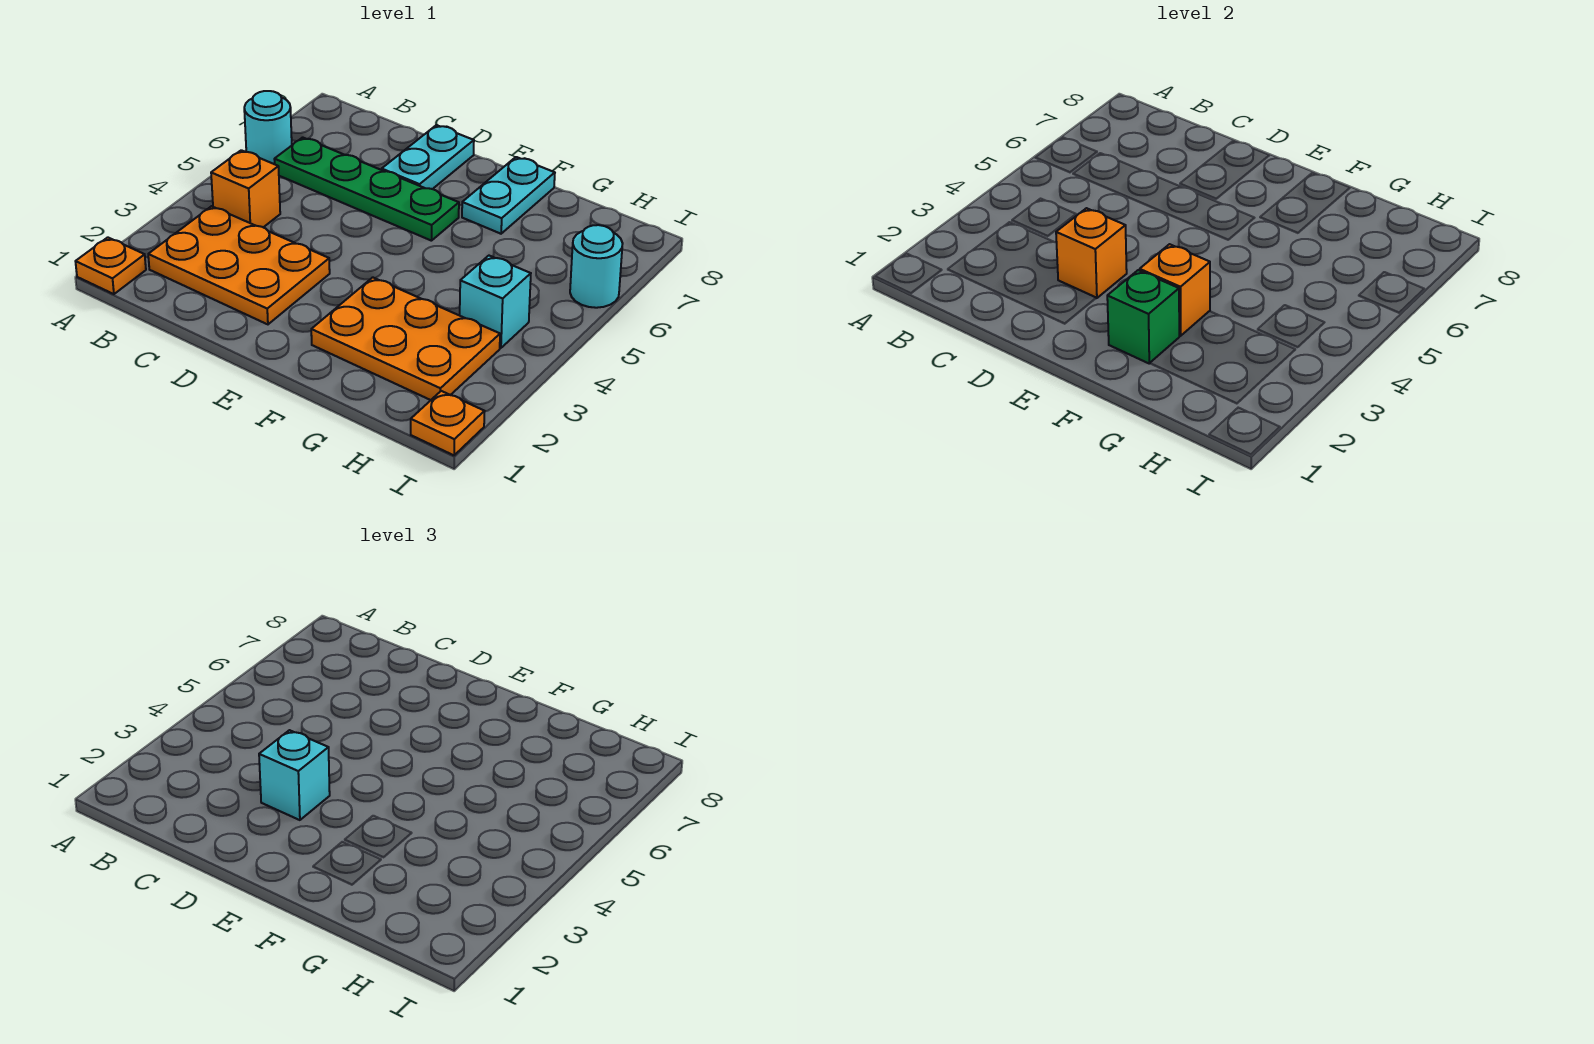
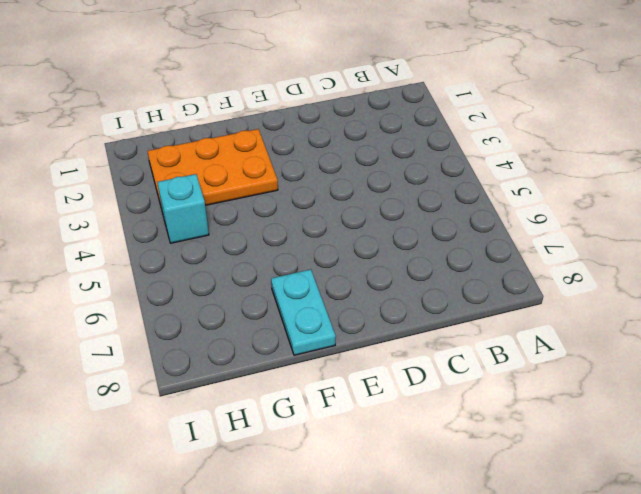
none -> orange plate A1 level 1
none -> cyan round brick A6 level 1
none -> orange plate B2:D3 level 1

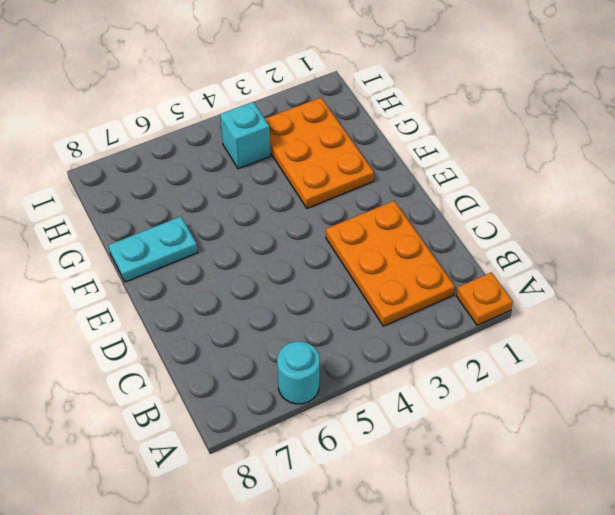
none -> orange brick B4 level 1
none -> green plate B6:E6 level 1
none -> cyan plate D7:D8 level 1

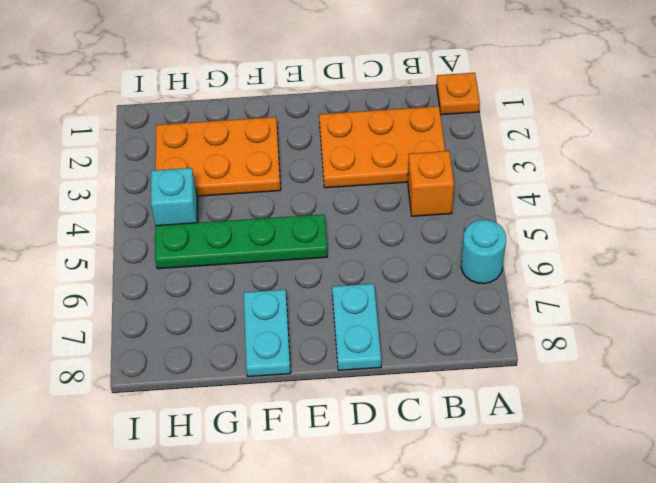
green plate E5:H5 level 1 -> green plate B6:E6 level 1
none -> orange plate I1 level 1
none -> cyan round brick I6 level 1
none -> orange brick D3 level 2

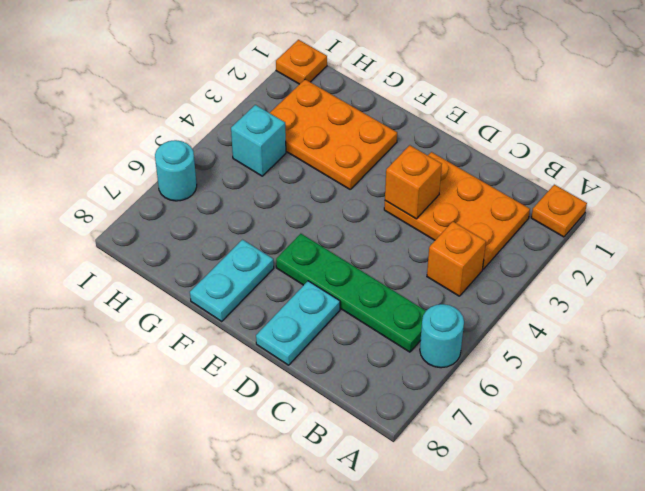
none -> green brick F2 level 2
none -> orange brick F3 level 2
none -> cyan brick D3 level 3

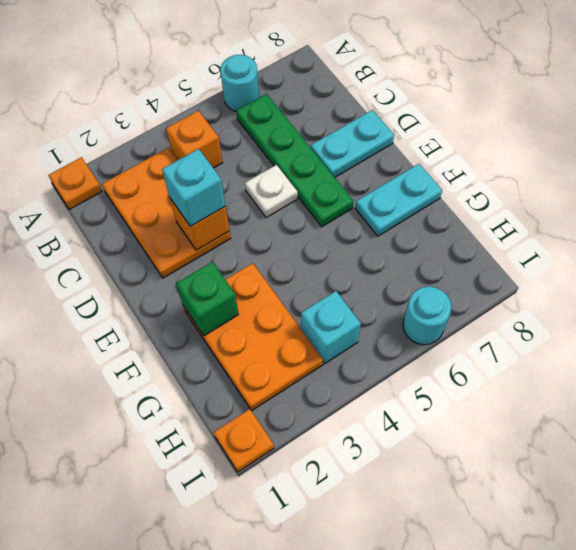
white plate D5 level 1 -> none
none -> orange brick F3 level 2

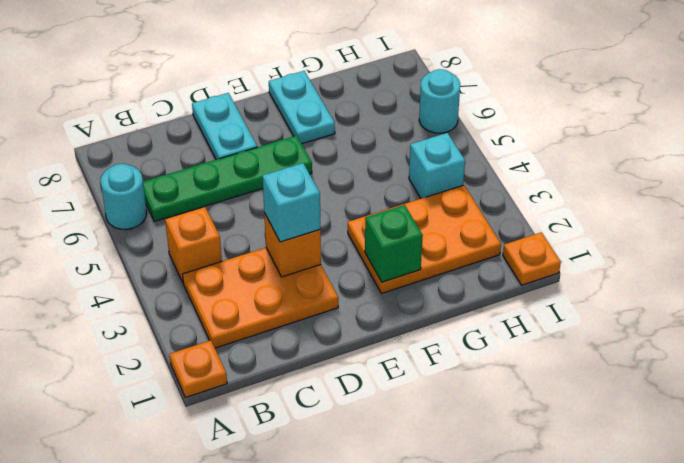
none -> orange brick F3 level 2

